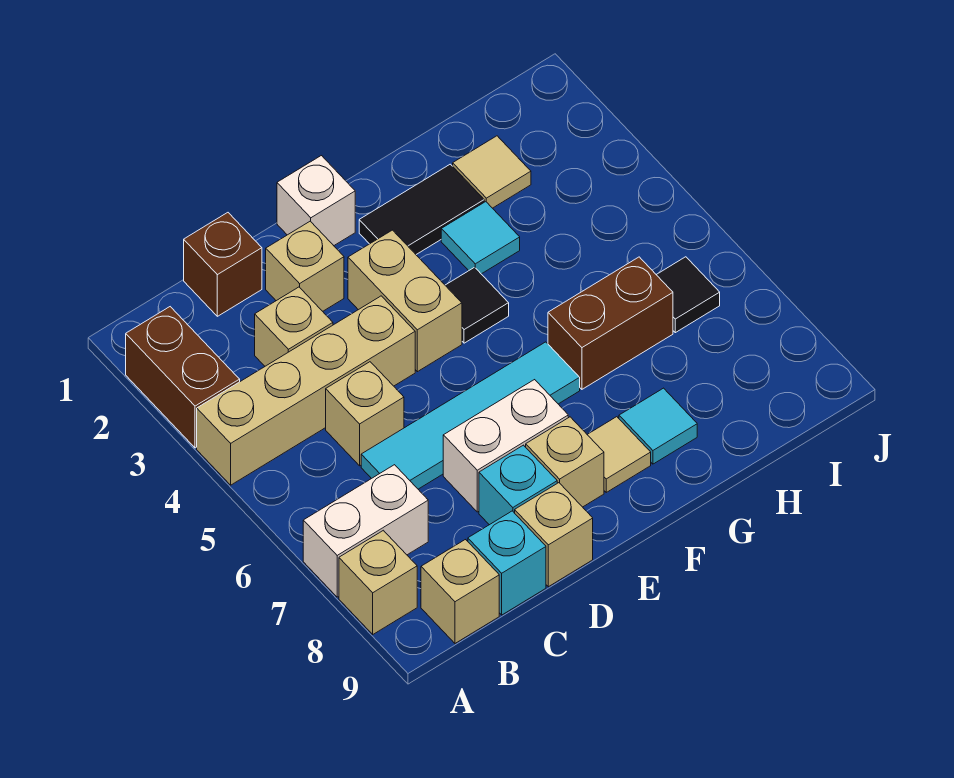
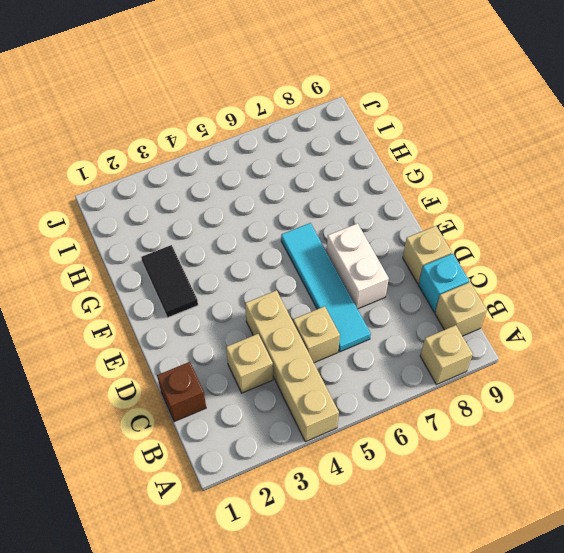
none -> brown brick A2:A3 level 1
none -> white brick A7:B7 level 1
none -> tan brick D2 level 1

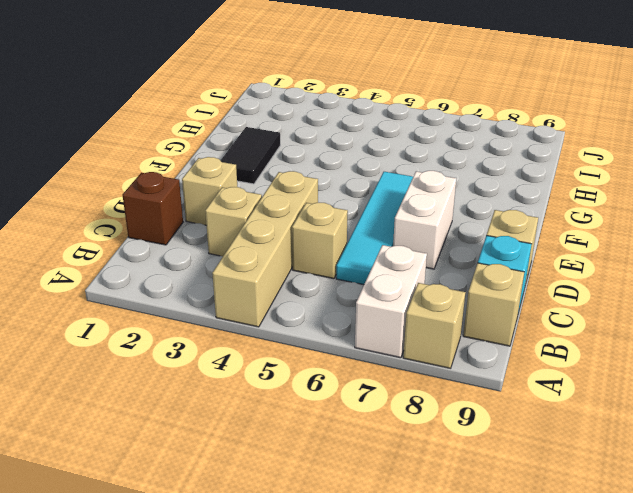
none -> brown brick A2:A3 level 1
none -> cyan brick D8 level 1
none -> white brick E1 level 1

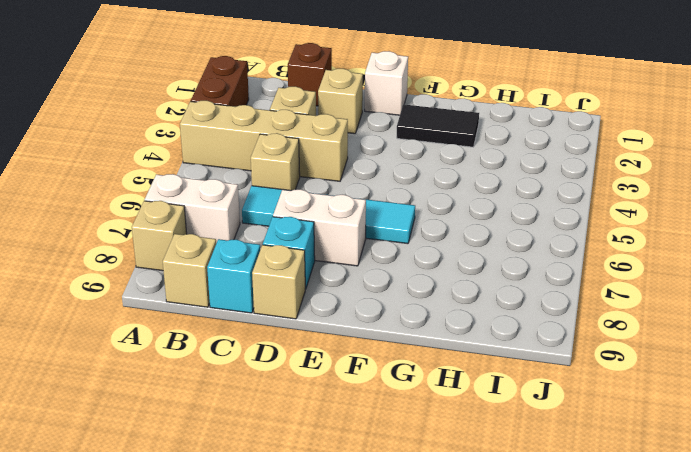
none -> tan brick E3:E4 level 1
none -> tan brick E8 level 1
none -> black tile F4 level 1

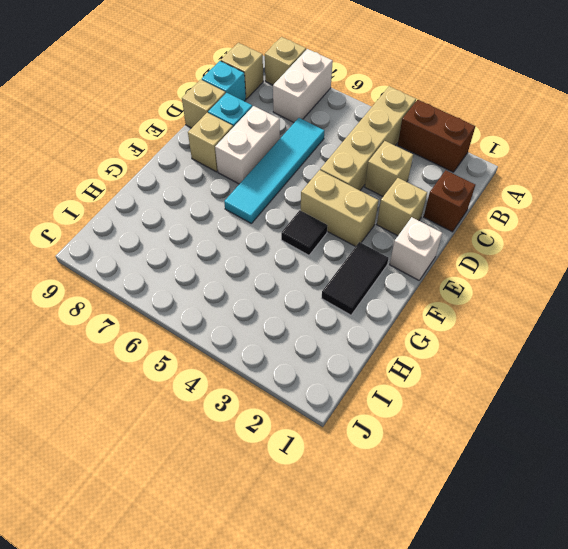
none -> tan brick C5 level 1
none -> tan tile F8 level 1
none -> cyan tile G3 level 1

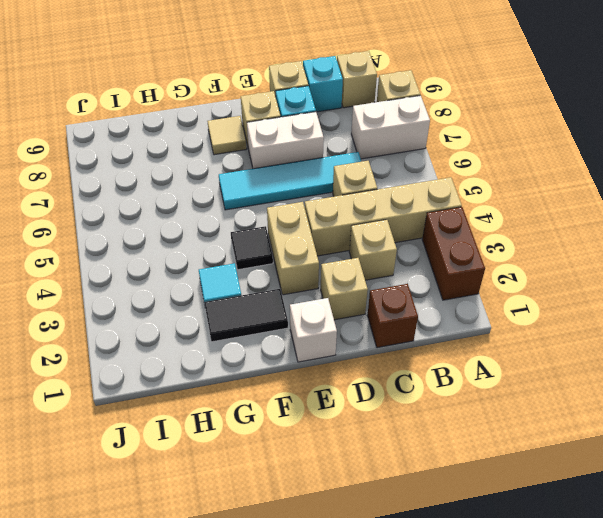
none -> brown brick G6:H6 level 1
none -> cyan tile G8 level 1
none -> tan tile H2 level 1

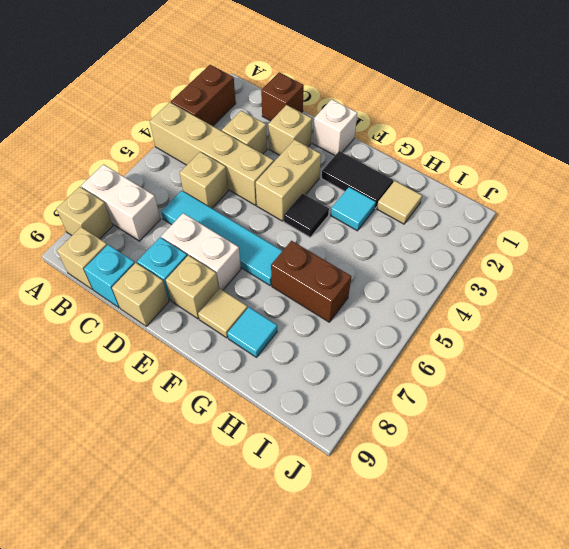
none -> black tile I6 level 1

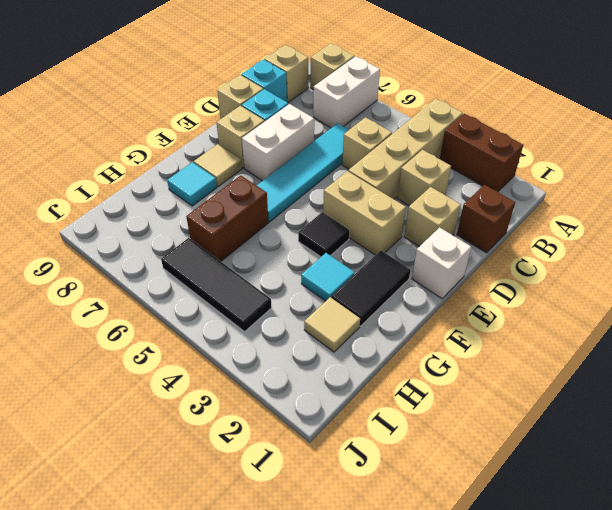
black tile I4:I6 level 1 -> black tile I6 level 1

